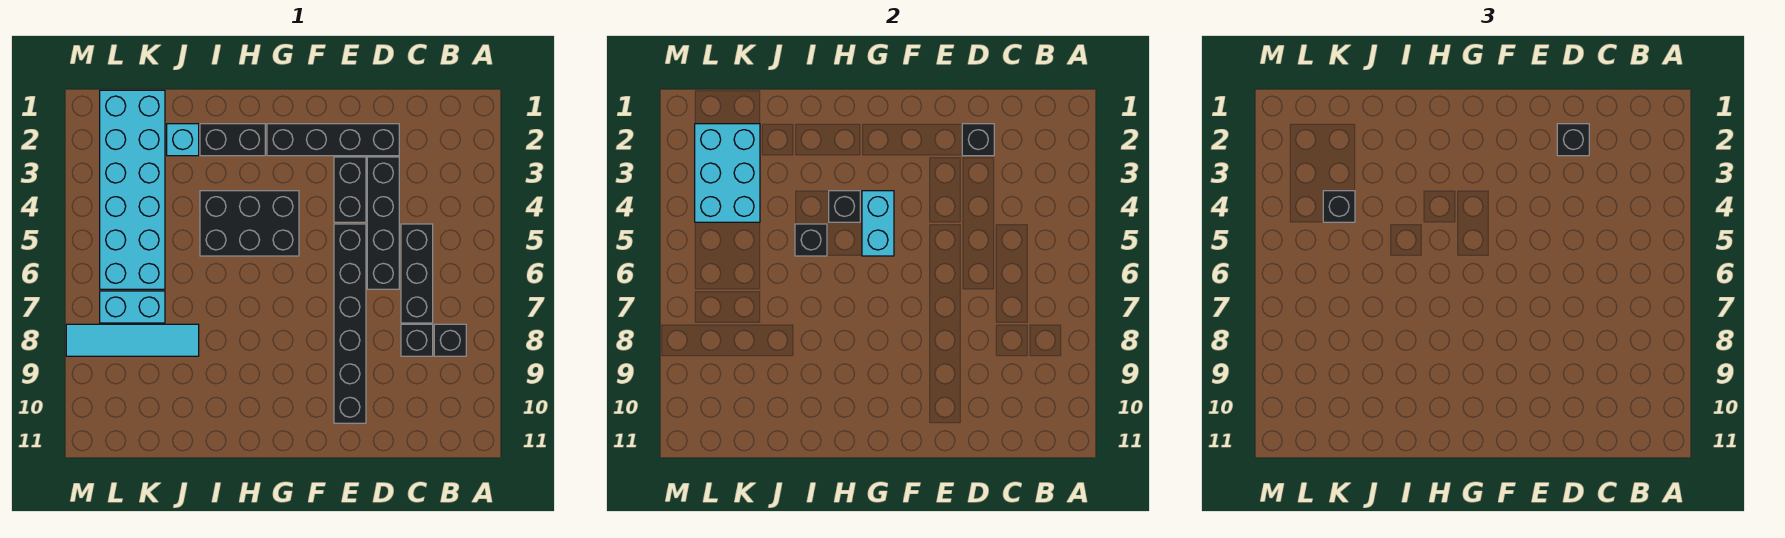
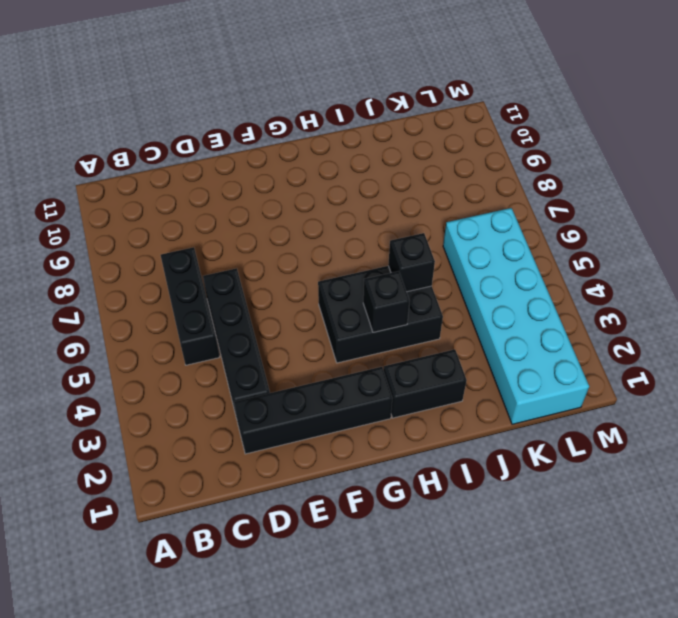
none -> black brick B8 level 1
none -> black brick C8 level 1
none -> black brick E3:E4 level 1

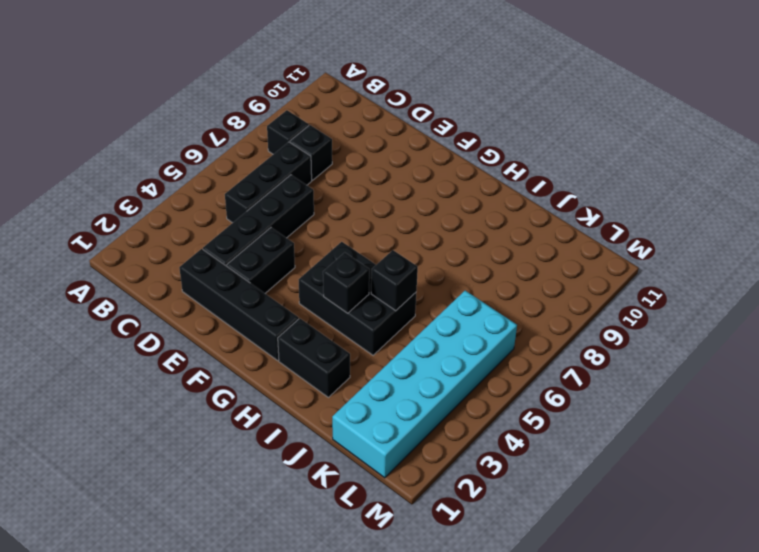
none -> black brick E5:E10 level 1
none -> cyan brick J2 level 1
none -> cyan tile J8:M8 level 1

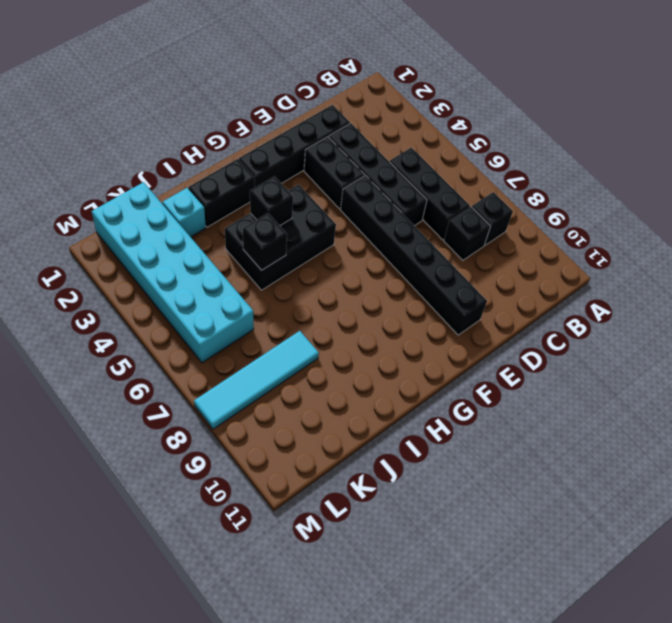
none -> cyan brick K7:L7 level 1
none -> black brick D2 level 2
none -> cyan brick G4:G5 level 2

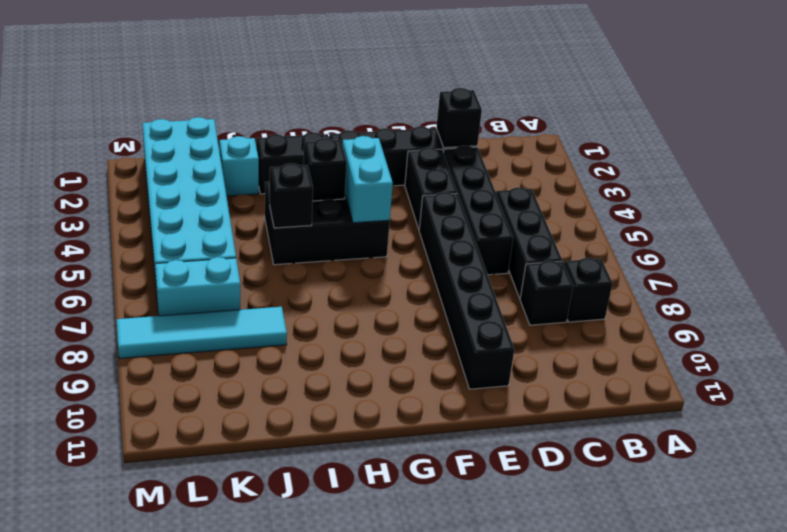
none -> cyan brick K2:L4 level 2
none -> black brick D2 level 3
none -> black brick K4 level 3

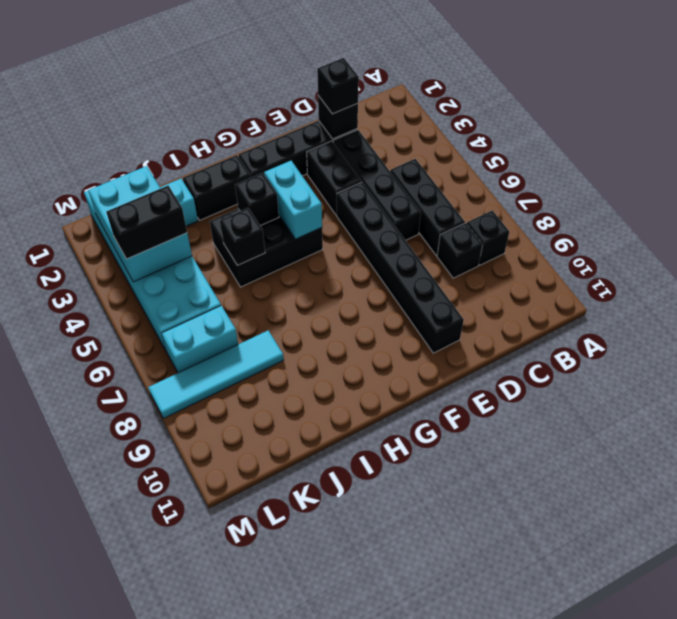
black brick K4:L4 level 3 -> black brick K4 level 3

